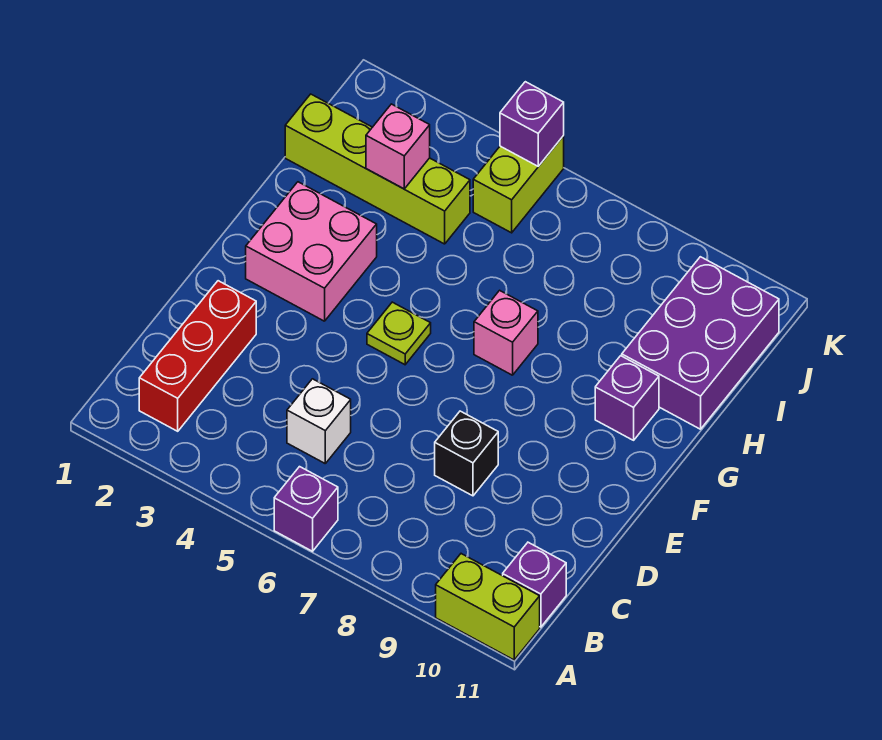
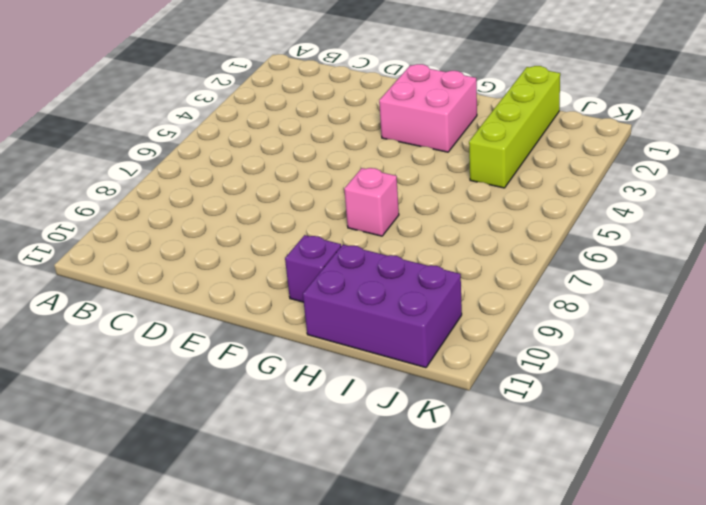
none -> purple brick A6 level 1
none -> lime brick A10:A11 level 1
none -> red brick B2:D2 level 1

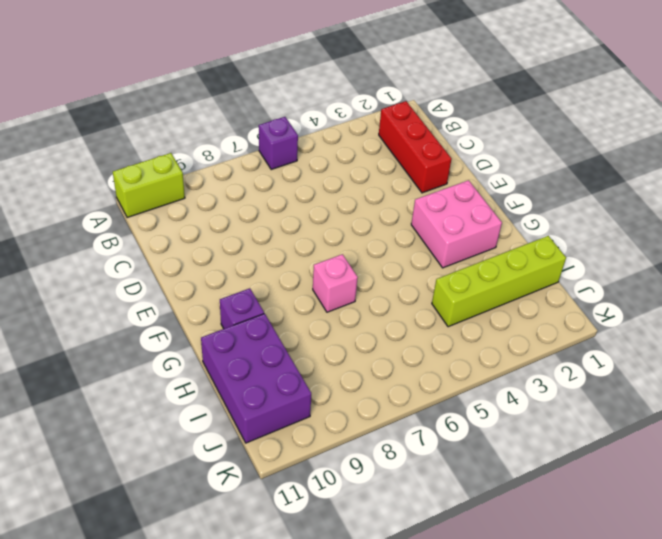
none -> purple brick B11 level 1
none -> white brick C5 level 1
none -> black brick D8 level 1

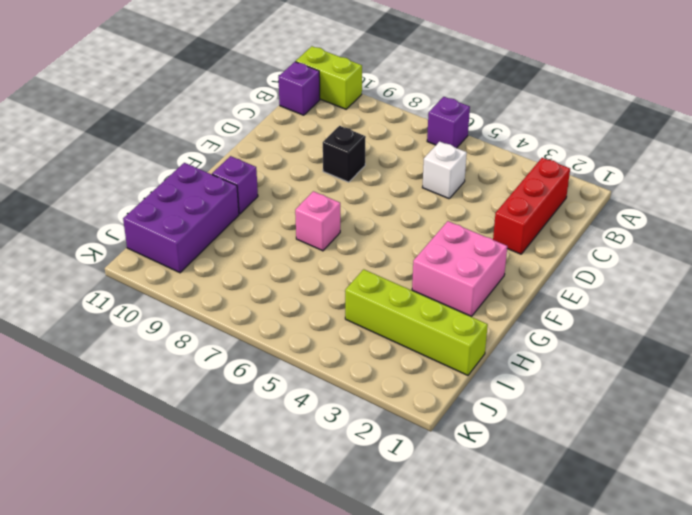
none -> lime plate F5 level 1
none -> lime brick J5:K5 level 1
none -> pink brick I3 level 2

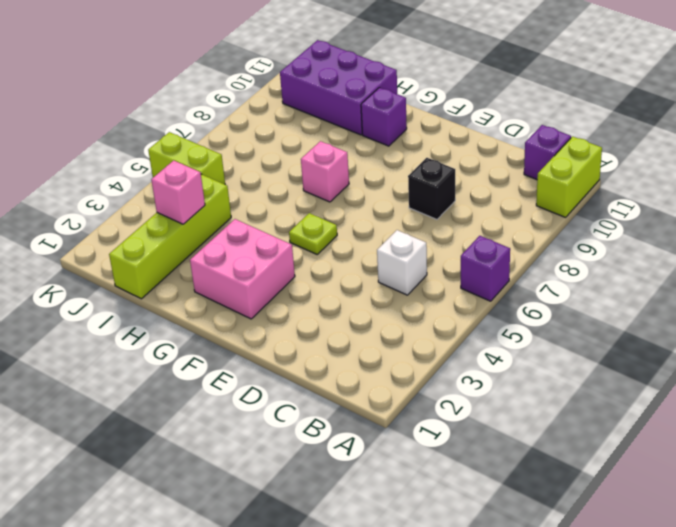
none -> red brick B2:D2 level 1
none -> purple brick K5 level 2

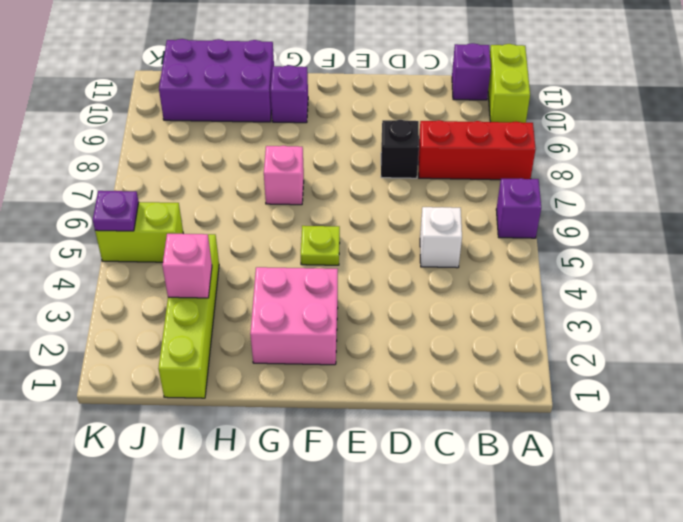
red brick A8:C8 level 1 -> red brick B2:D2 level 1
purple plate K5 level 2 -> purple brick K5 level 2

